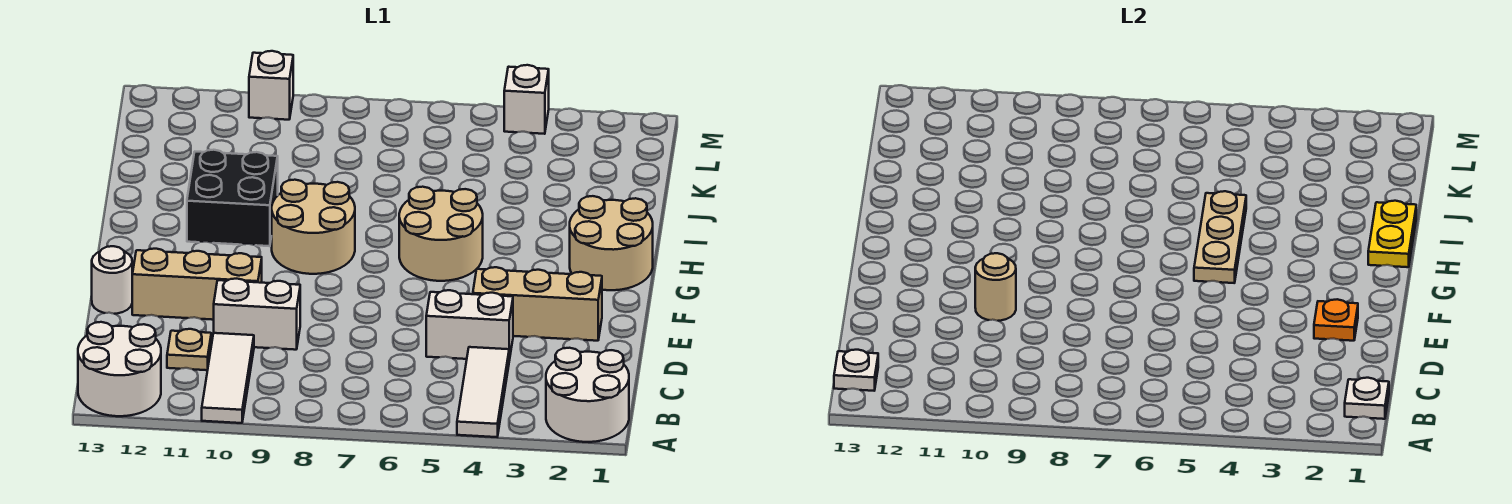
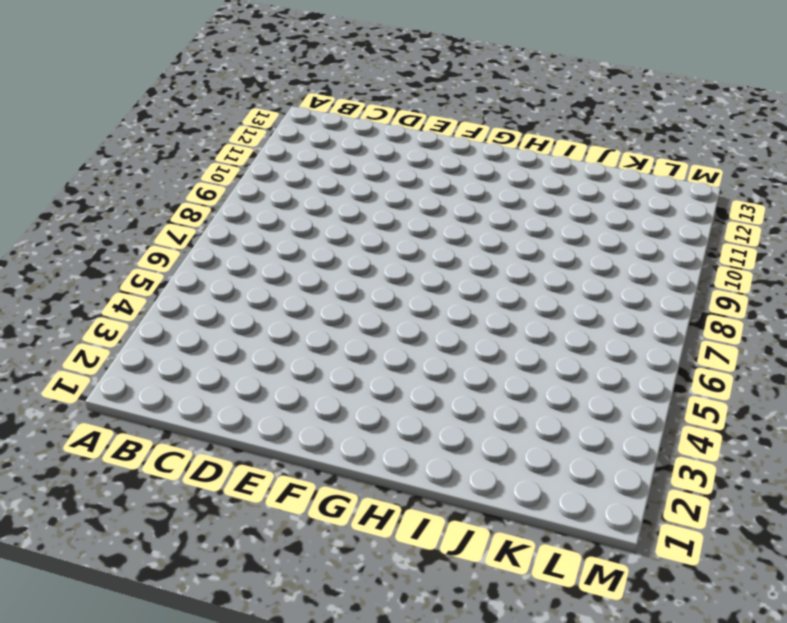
none -> white round brick A1:B2 level 1
none -> white tile A4:C4 level 1
none -> white tile A10:C10 level 1

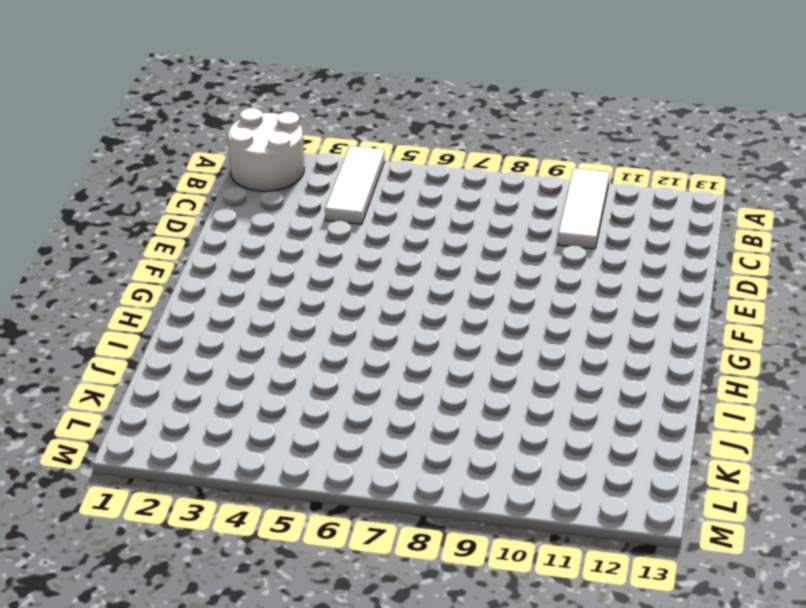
none -> white round brick A12:B13 level 1
none -> tan plate C11 level 1
none -> white brick D4:D5 level 1

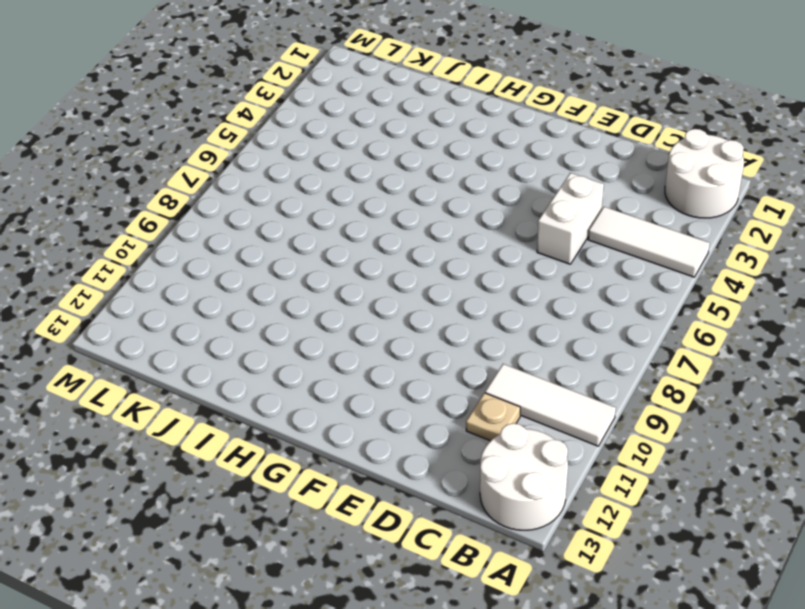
none -> white brick D9:D10 level 1
none -> tan brick E2:E4 level 1
none -> tan brick E10:E12 level 1

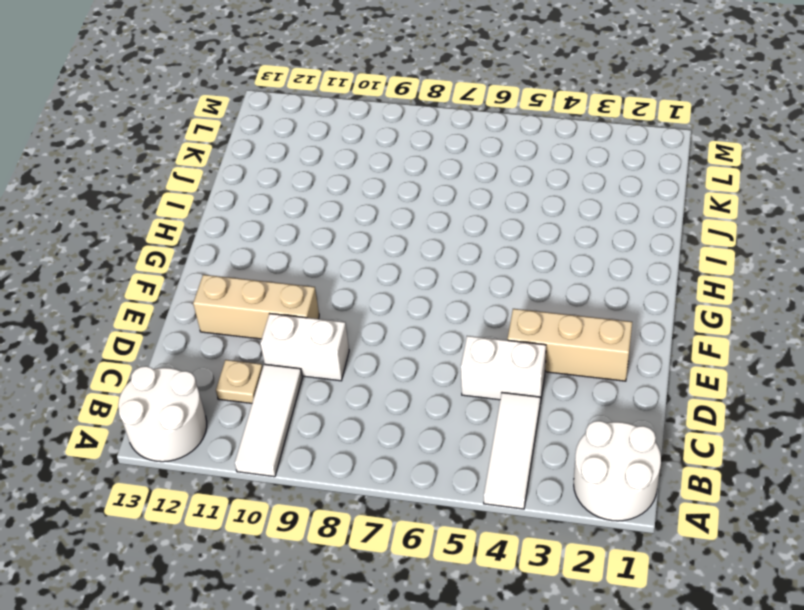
none -> white round brick E13 level 1
none -> tan round brick G1:H2 level 1
none -> tan round brick G5:H6 level 1

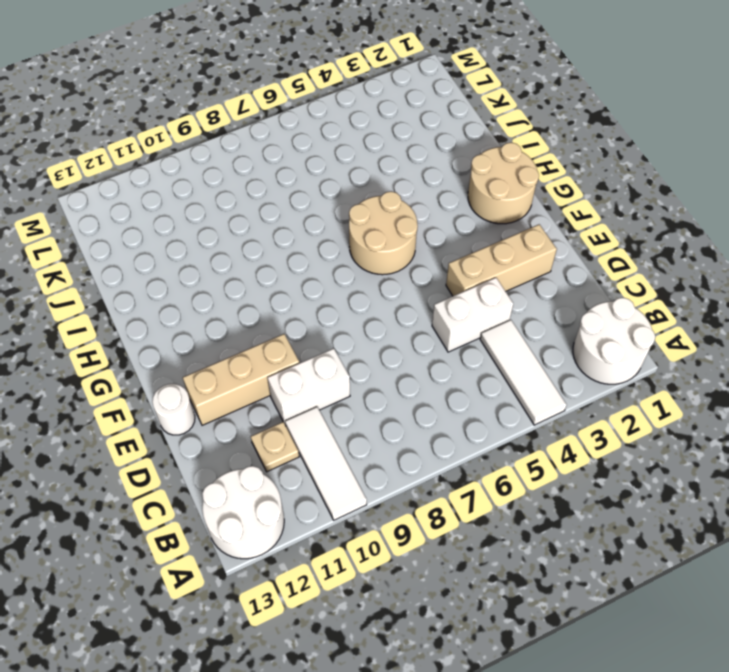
none -> tan round brick G8:H9 level 1
none -> black brick H10:I11 level 1
none -> white brick M4 level 1

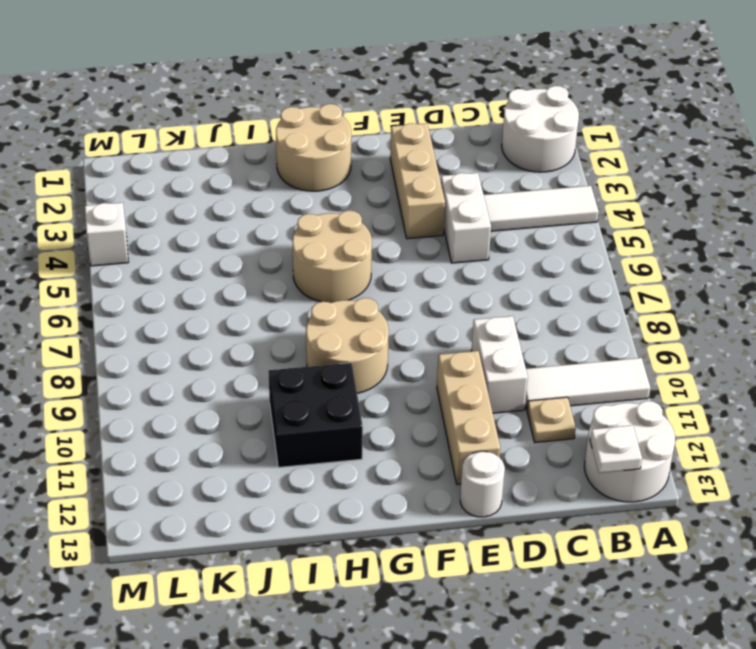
none -> white brick M10 level 1
none -> white plate B1 level 2
none -> orange plate E2 level 2

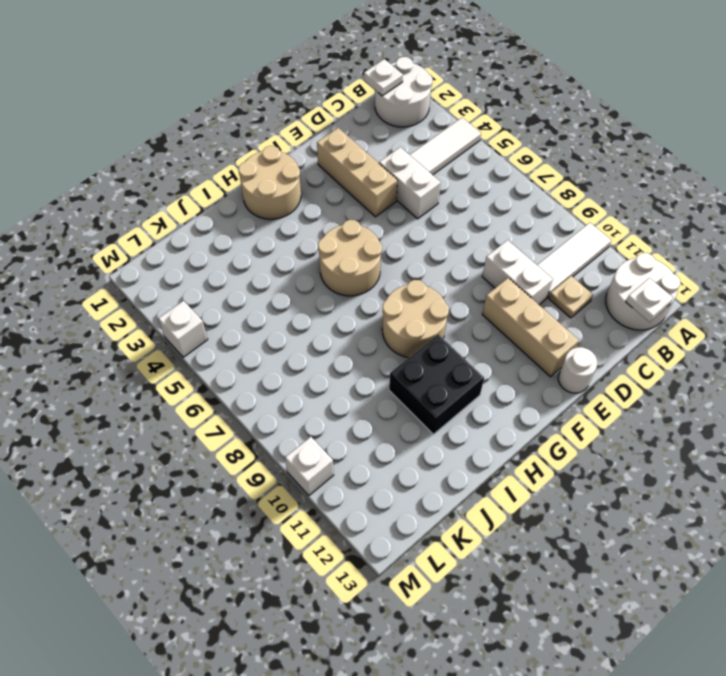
none -> orange plate E2 level 2
none -> tan round brick E10 level 2
none -> tan plate G5:I5 level 2

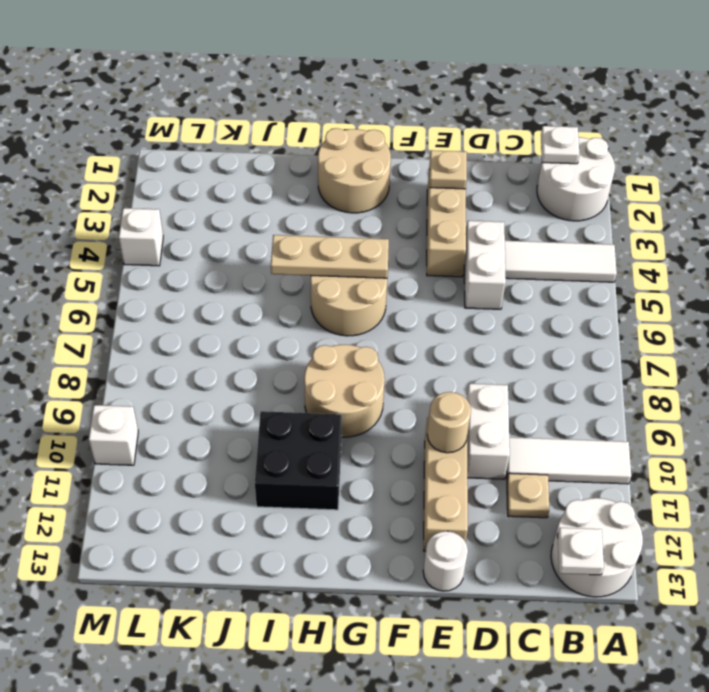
tan plate E2 level 2 -> orange plate E2 level 2
none -> yellow plate H1:I1 level 2

